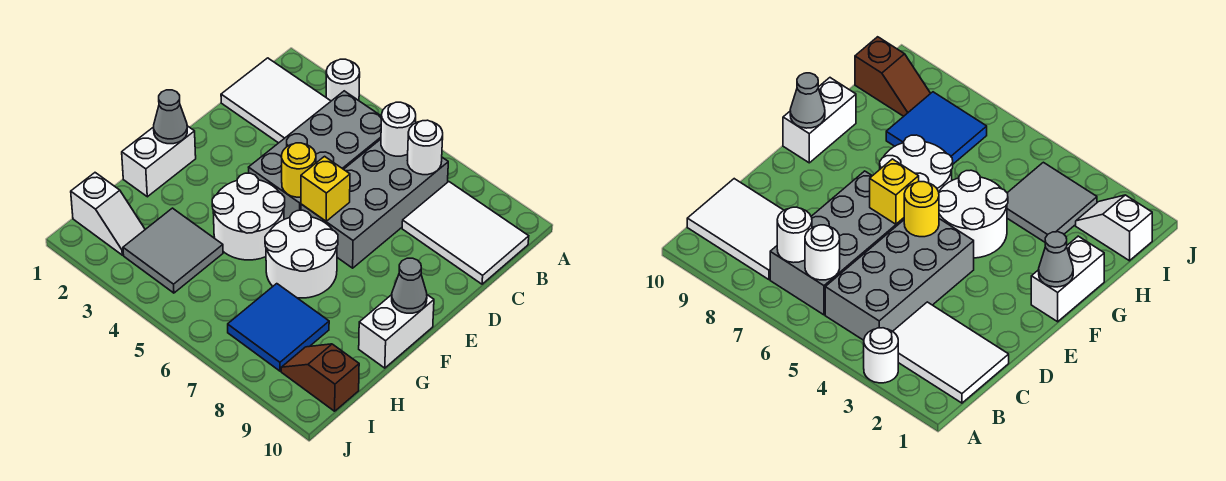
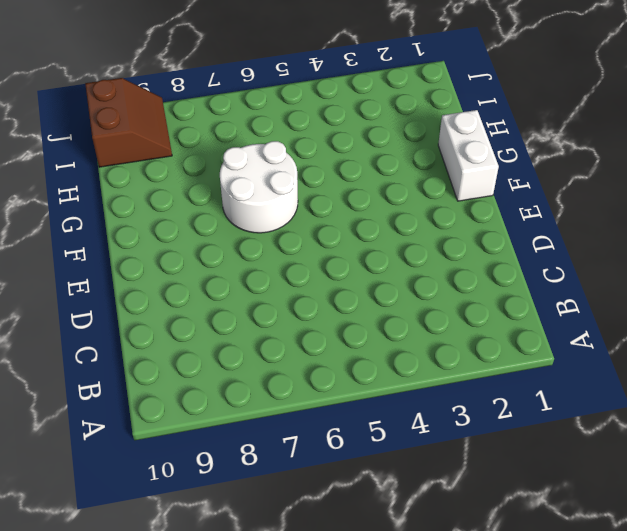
brown slope I9:J10 level 1 top 10 -> brown slope I9:I10 level 1 top 10
none -> white round brick A3 level 1
none -> white tile B1:C3 level 1
none -> grey brick B4:E5 level 1

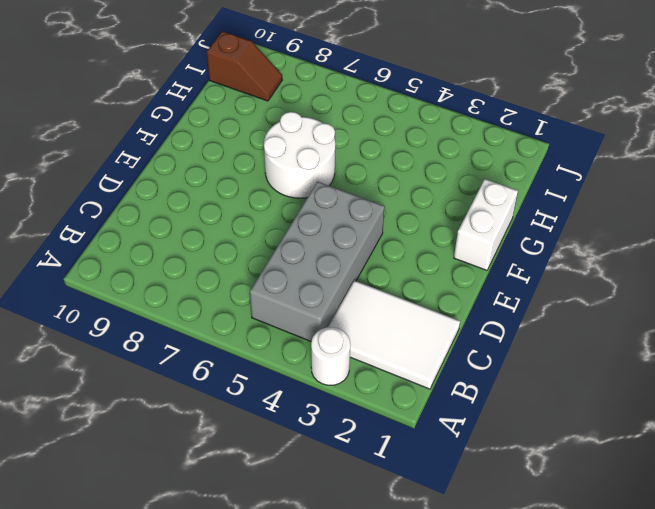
none -> grey brick B6:E7 level 1
none -> white tile B8:C10 level 1
none -> white round brick F4:G5 level 1

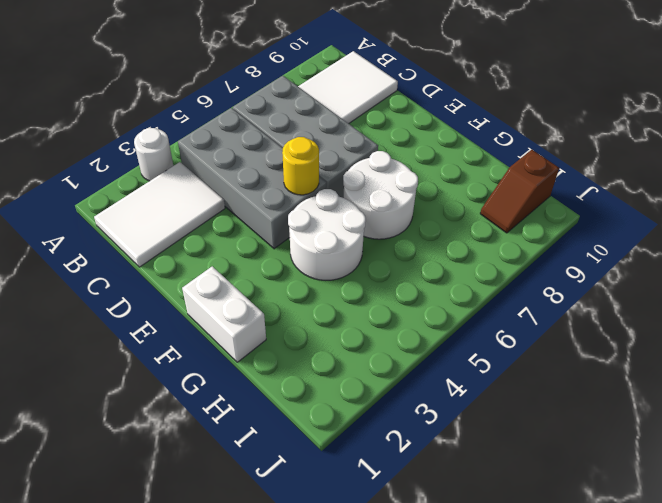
none -> white brick F10:G10 level 1
none -> grey tile H3:I4 level 1
none -> blue tile H7:I8 level 1

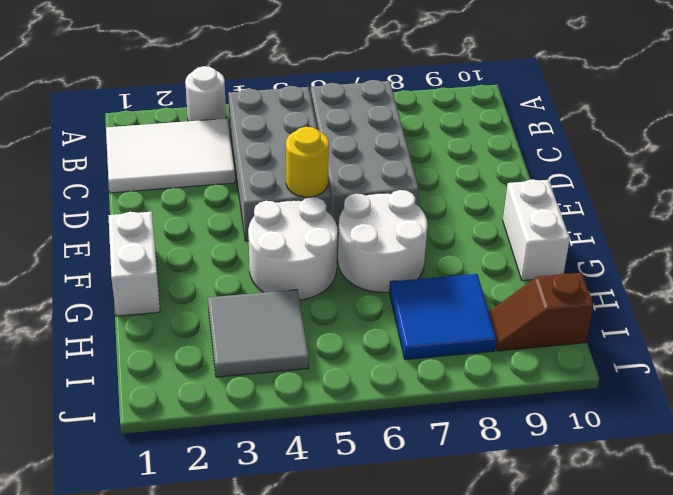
none -> white tile B8:C10 level 1
none -> white slope I1:I2 level 1 top 1
none -> white round brick B6 level 2

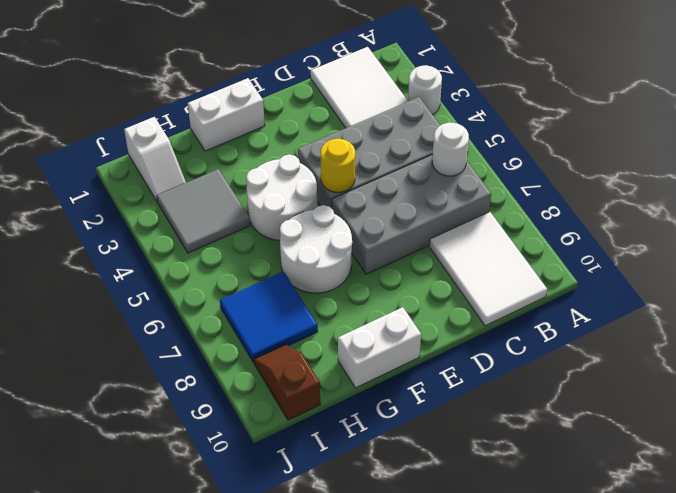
none -> white round brick B7 level 2
none -> yellow brick E6 level 2
none -> grey cone F1 level 2

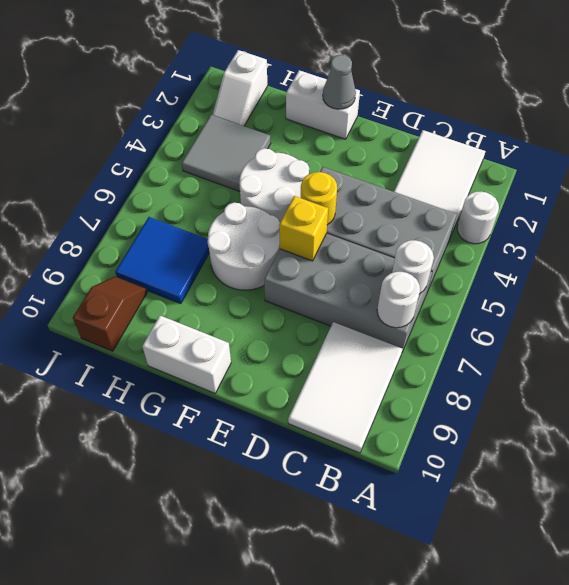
none -> grey cone F10 level 2

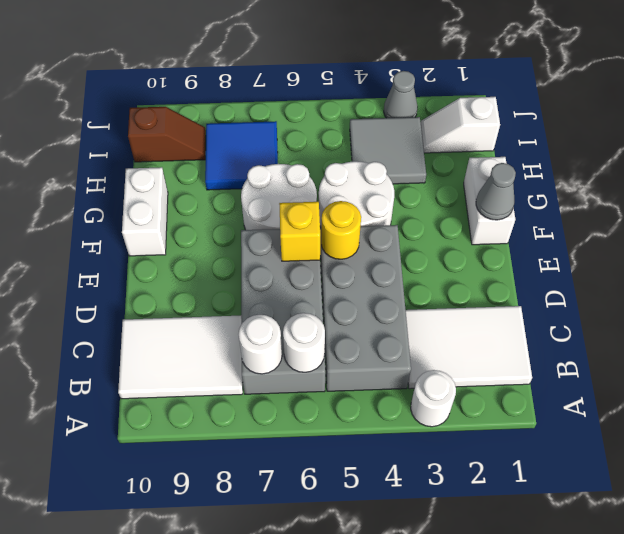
grey cone J3 level 1 -> grey cone F10 level 2

